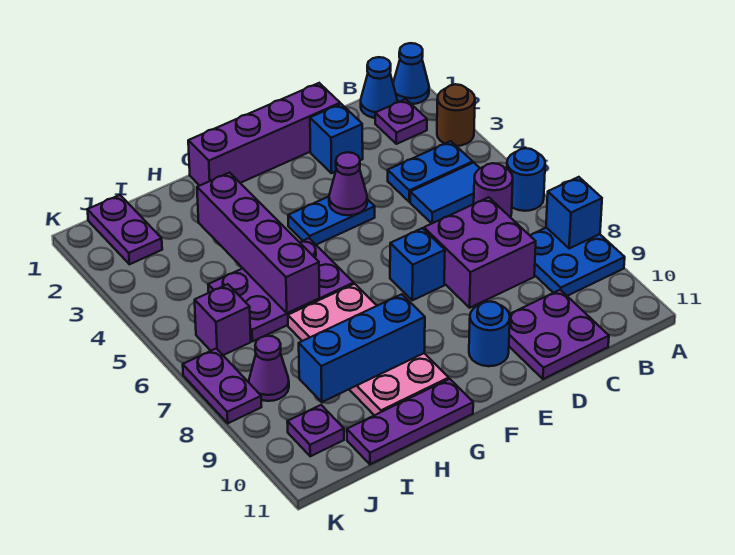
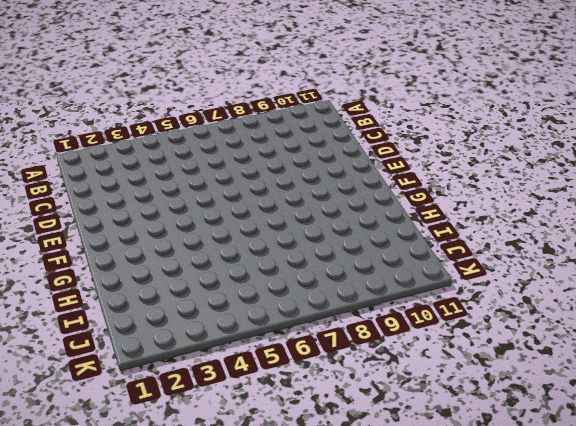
none -> blue cone A1 level 1
none -> brown round brick A3 level 1
none -> blue round brick A6 level 1

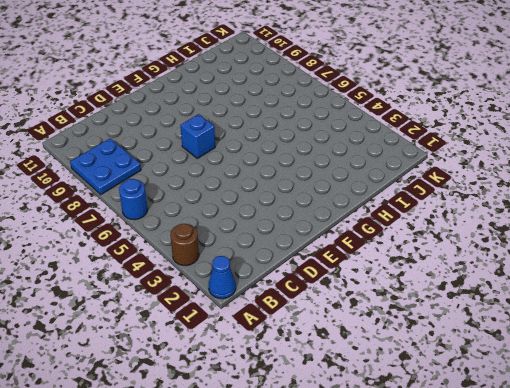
none -> blue cone B1 level 1
none -> purple plate B2 level 1
none -> blue plate B4:C4 level 1

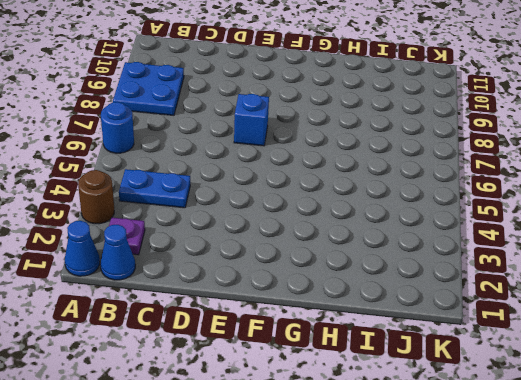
none -> blue tile B5:C5 level 1
none -> purple round brick B6 level 1
none -> purple brick C7:D8 level 1

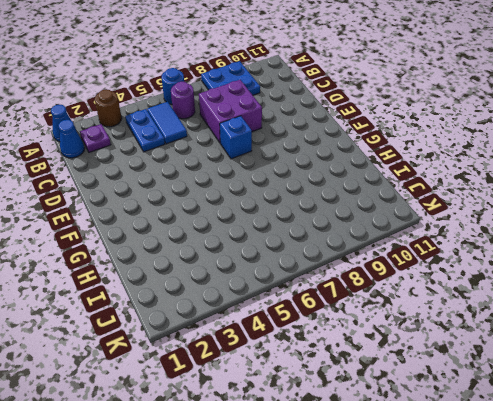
none -> purple plate C10:D11 level 1
none -> purple brick D1:G1 level 1
none -> blue brick D2 level 1

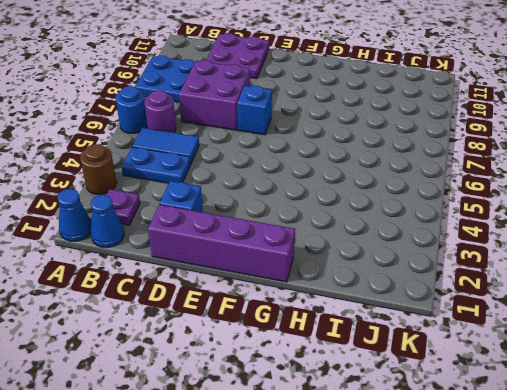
none -> blue plate E4:F4 level 1
none -> blue round brick E10 level 1
none -> purple plate G5:I6 level 1

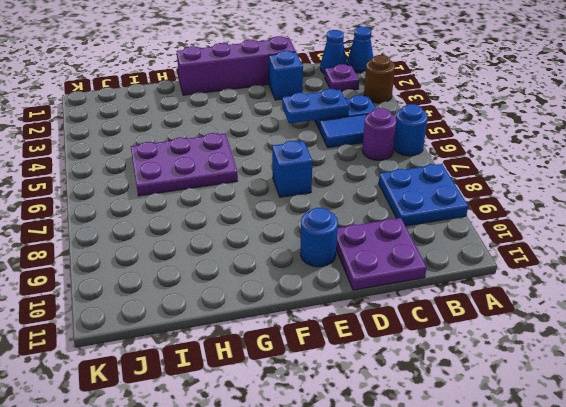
blue plate C4:D4 level 2 -> blue plate E4:F4 level 1
none -> purple brick C7:D8 level 1
none -> pink plate G7:H10 level 1
none -> purple plate G11:I11 level 1

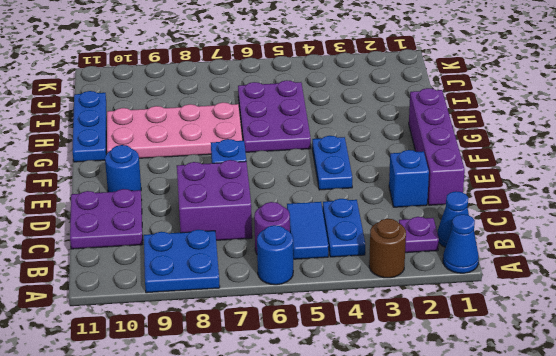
blue plate G11:I11 level 1 -> purple plate G11:I11 level 1
none -> purple plate J1:J2 level 1
none -> purple brick J6 level 1
none -> purple cone J8 level 1

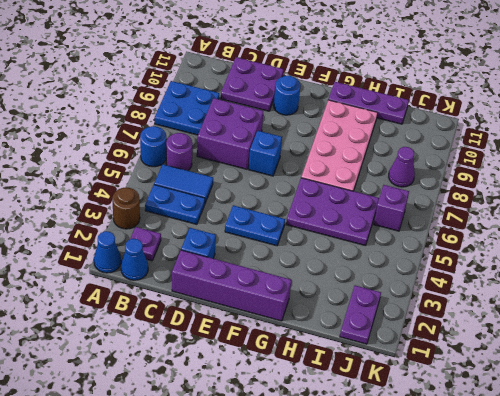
none -> purple plate J10 level 1
none -> purple plate K7:K8 level 1
none -> blue brick A8 level 2

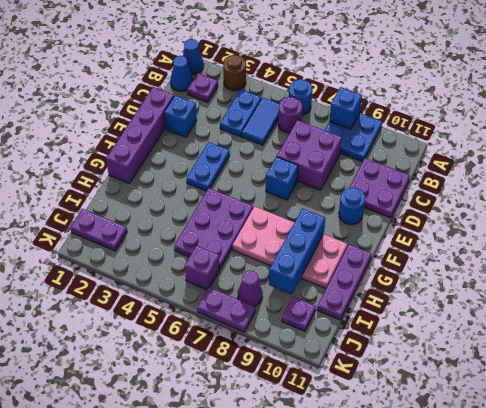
none -> purple cone E4 level 2
none -> purple brick H3:H6 level 2

